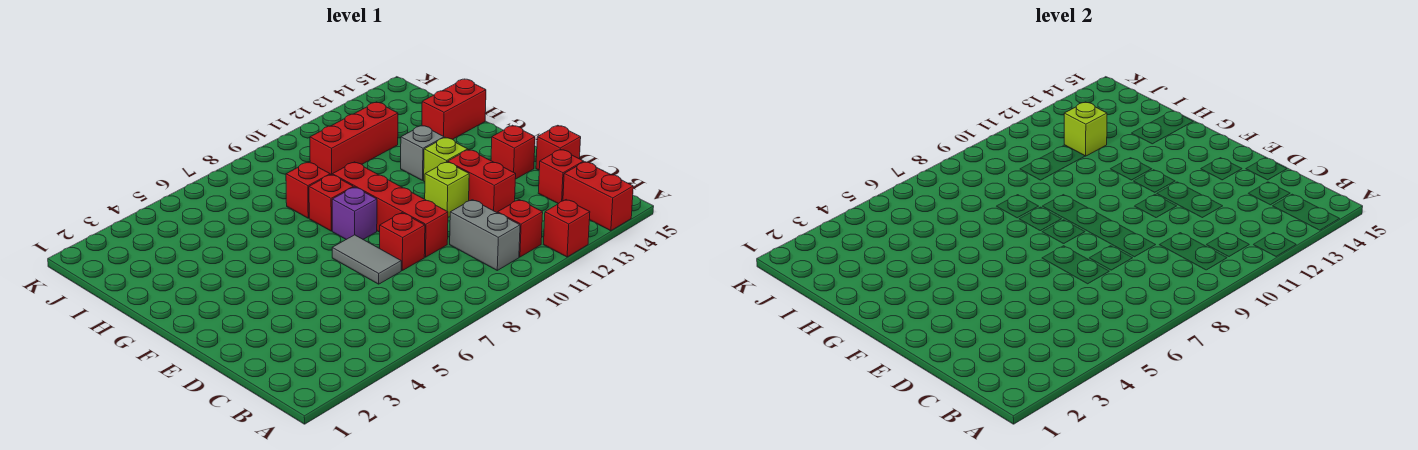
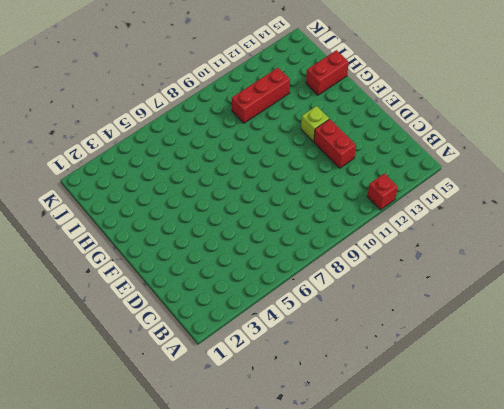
none -> red brick A14:B14 level 1
none -> grey brick B10:C10 level 1
none -> red brick B11 level 1

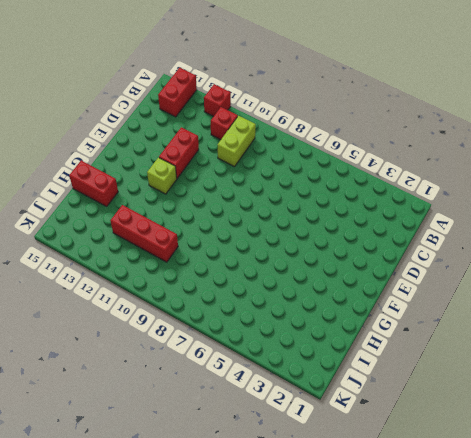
lime brick B10:C10 level 1 -> grey brick B10:C10 level 1
none -> red brick C14 level 1
none -> grey tile D7:E7 level 1
none -> red brick D8 level 1

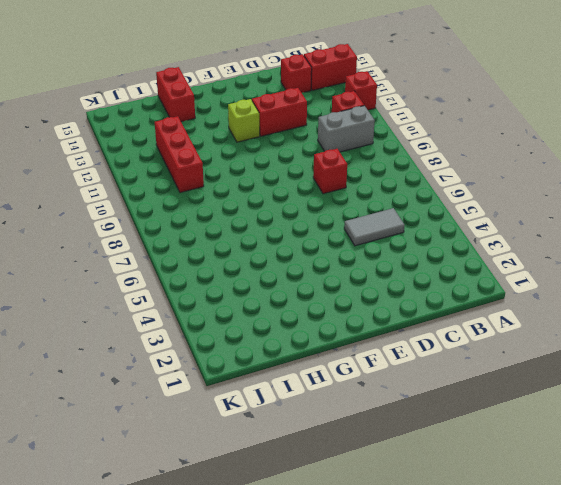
grey tile C5:D5 level 1 -> grey tile D7:E7 level 1
none -> red brick D9:G9 level 1
none -> red brick D15 level 1
none -> lime brick E11 level 1

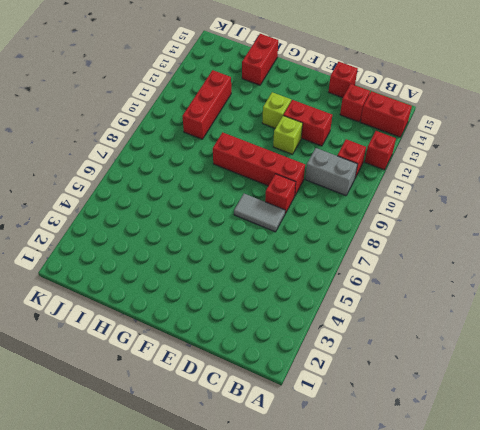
none -> red brick E14 level 1
none -> purple brick F8 level 1
none -> red brick G8 level 1

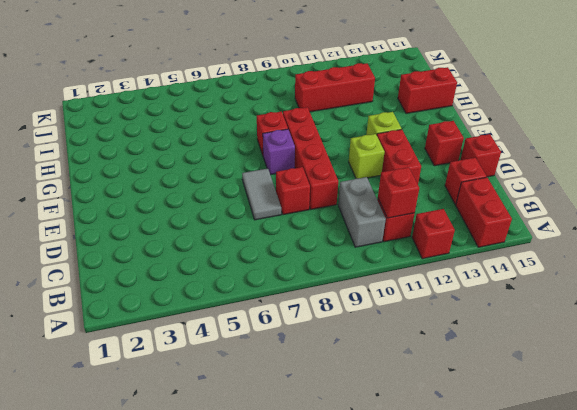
red brick B11 level 2 -> red brick H8 level 1
none -> grey brick G12 level 1
none -> lime brick I12 level 2

